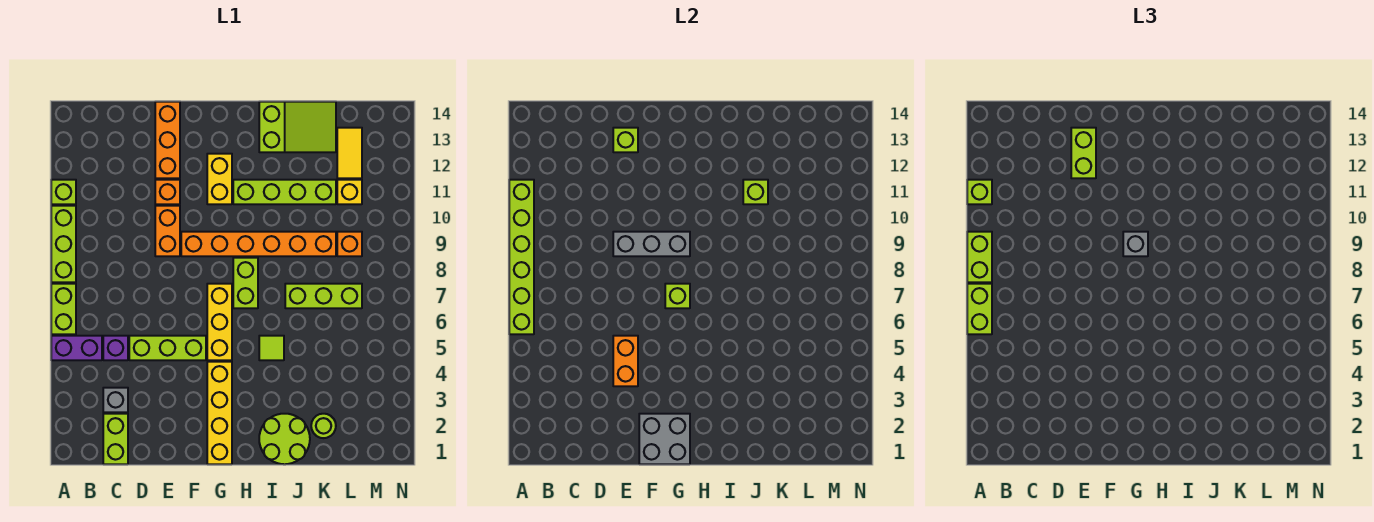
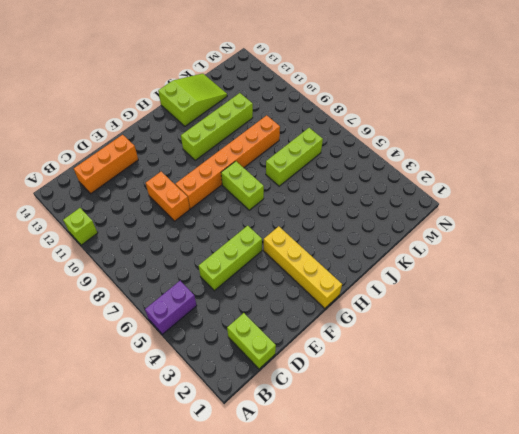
orange brick C13:E13 level 1 -> orange brick E12:E14 level 1
none -> lime brick A6:A7 level 1
none -> lime brick A8:A10 level 1
none -> grey brick C3 level 1
none -> purple brick C5 level 1

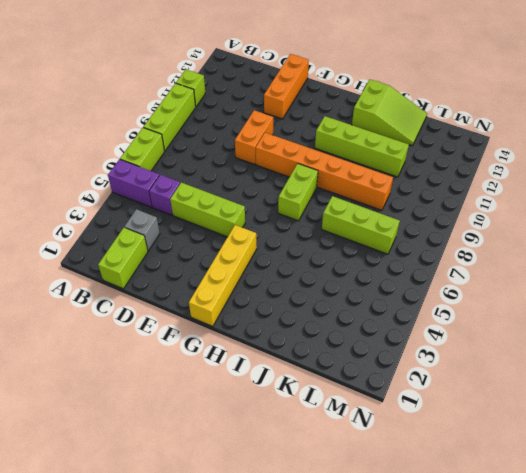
none -> orange brick E11 level 1
none -> yellow brick G5:G7 level 1
none -> yellow brick G11:G12 level 1
none -> lime round brick I1:J2 level 1

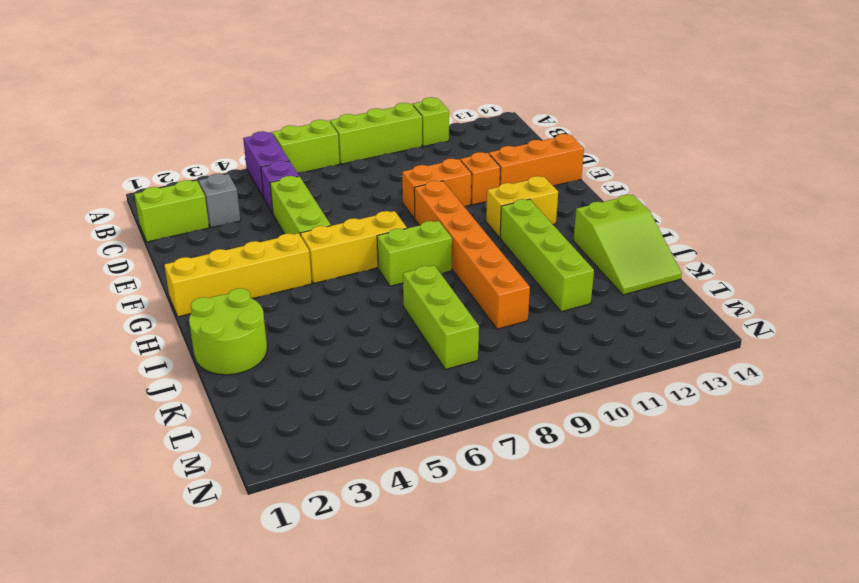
none -> lime tile I5 level 1
none -> lime round brick K2 level 1
none -> orange brick L9 level 1
none -> yellow brick L11 level 1

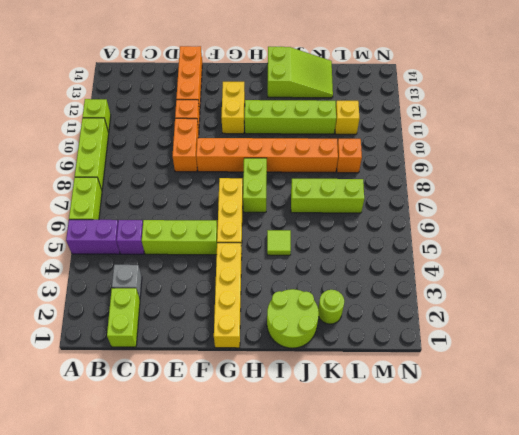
none -> yellow tile L12:L13 level 1
none -> lime brick A6:A11 level 2
none -> orange brick E4:E5 level 2
none -> grey brick E9:G9 level 2

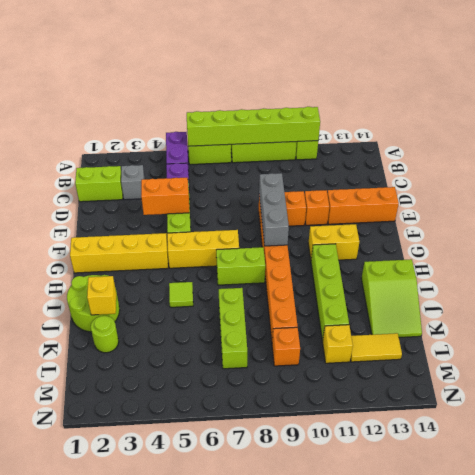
yellow brick J2 level 2 -> none
none -> lime brick E13 level 2
none -> grey brick F1:G2 level 2
none -> lime brick G7 level 2
none -> lime brick J11 level 2

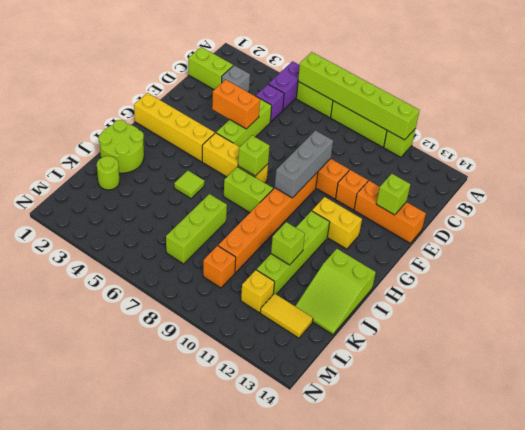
none -> grey brick F1:G2 level 2
none -> lime brick A6:A7 level 3
none -> lime brick A8:A9 level 3
none -> lime brick A11 level 3

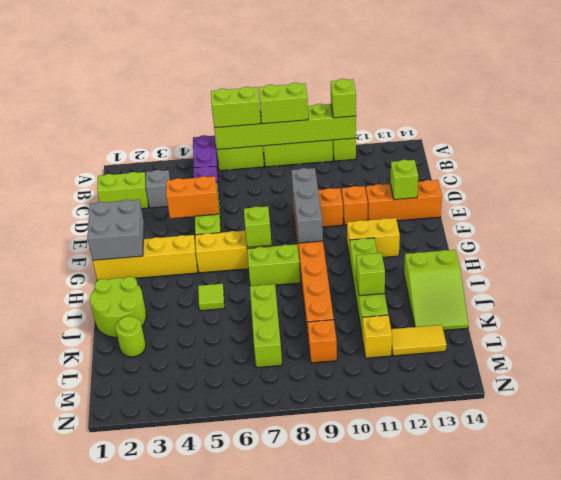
none -> lime brick E12:E13 level 3
none -> grey brick G9 level 3

